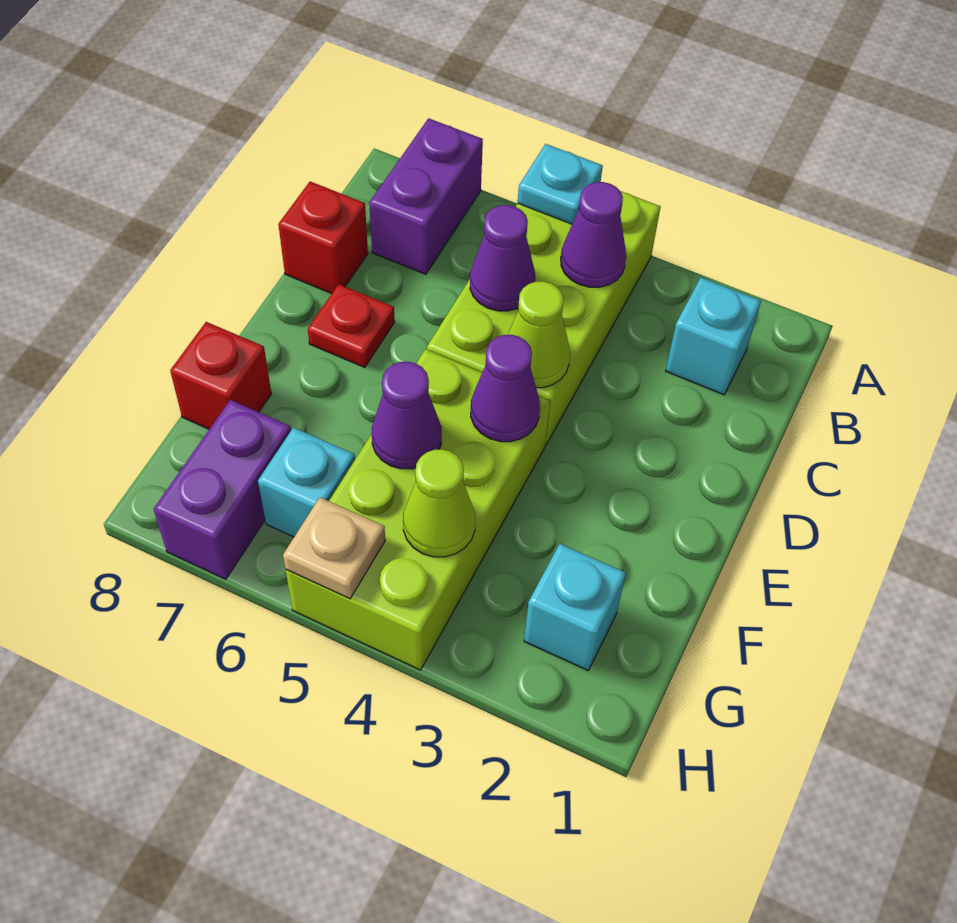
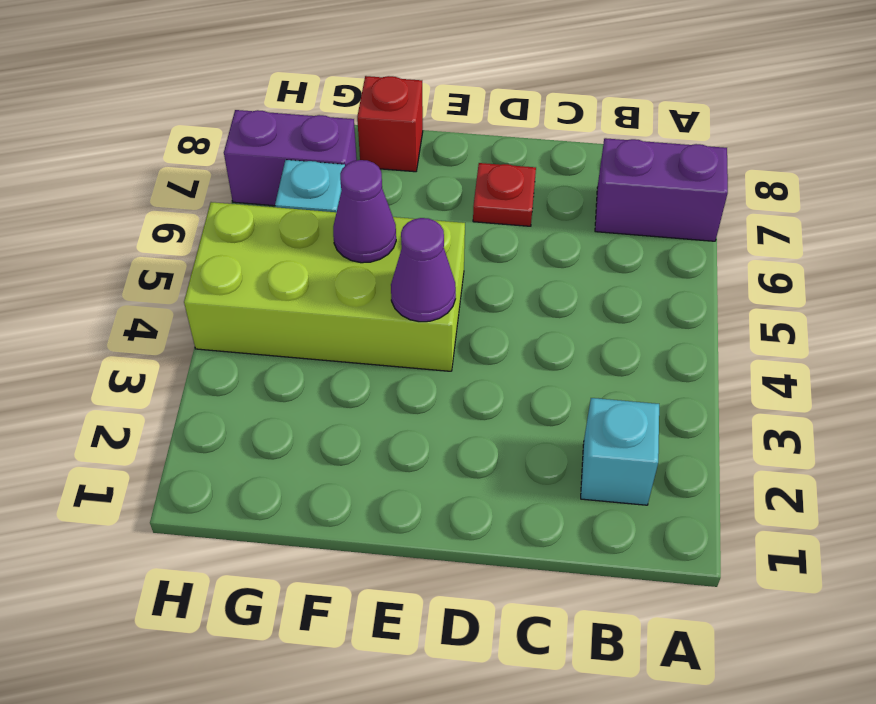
none -> lime brick A4:D5 level 1
none -> red brick C8 level 1
none -> cyan brick G2 level 1

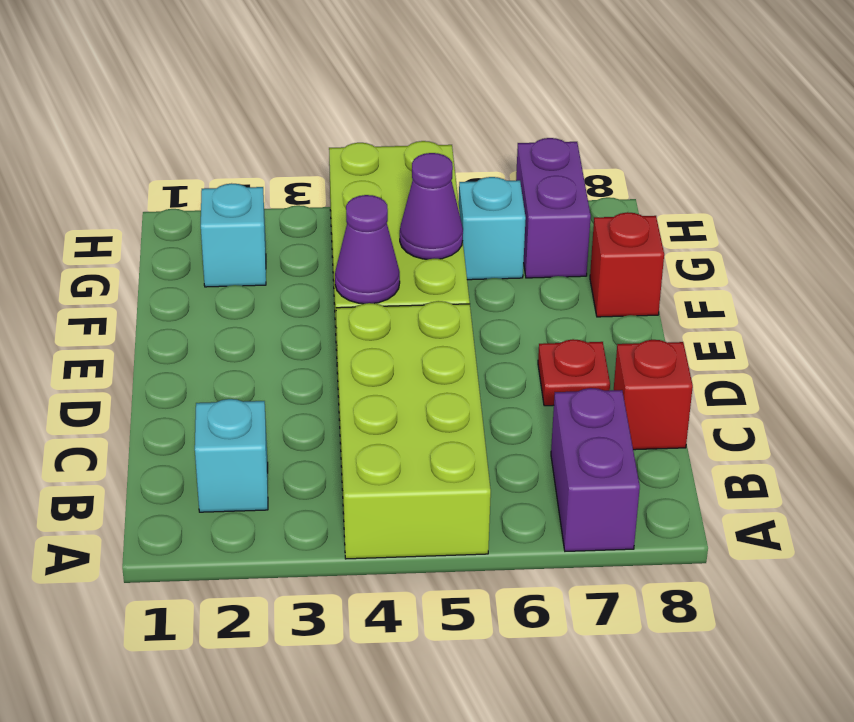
none -> cyan plate A5 level 2
none -> purple cone B4 level 2
none -> purple cone C5 level 2

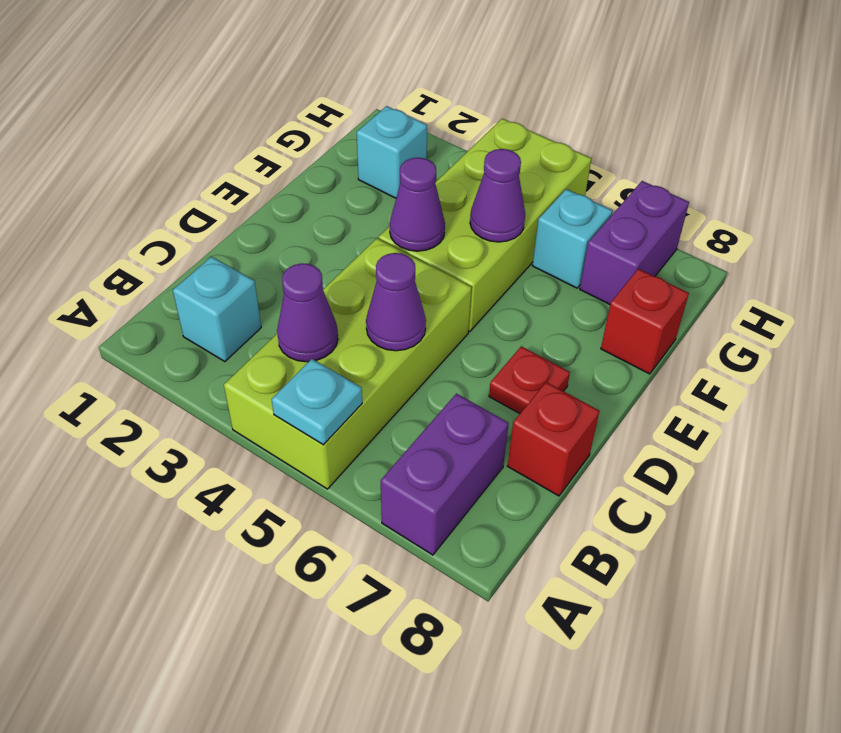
none -> lime cone D4 level 2
none -> lime cone G4 level 2
none -> tan plate H5 level 2

